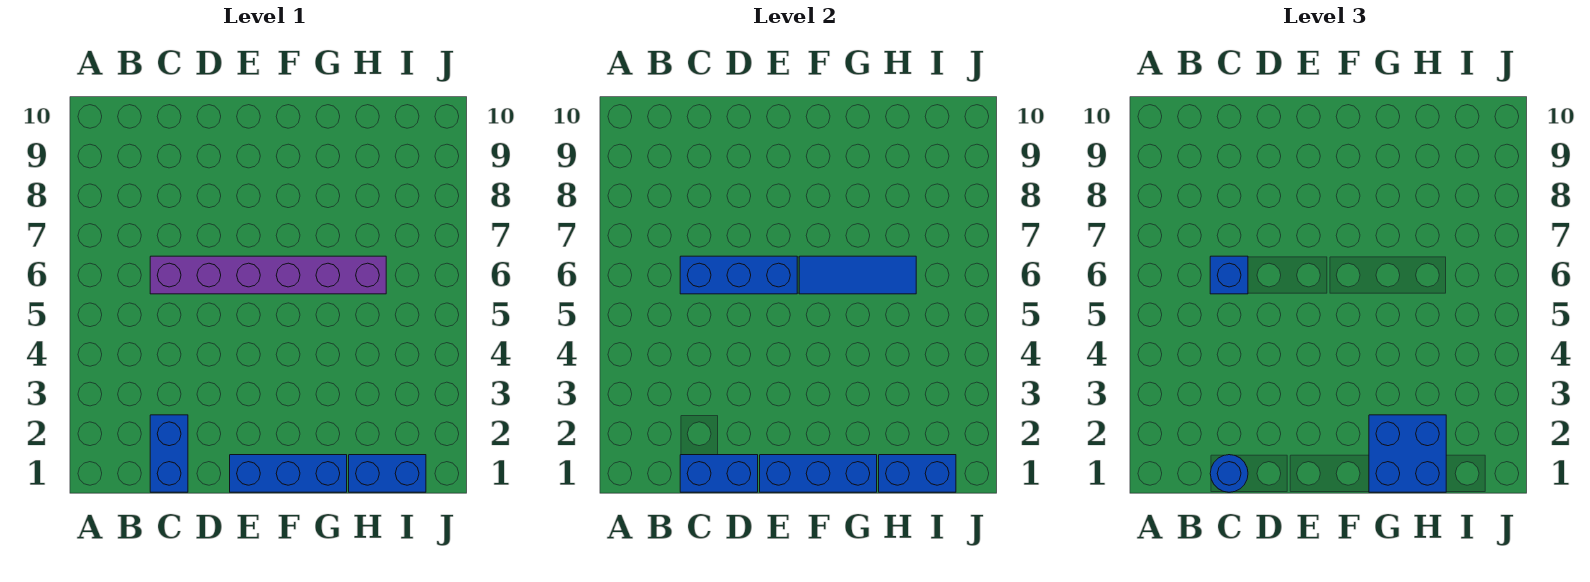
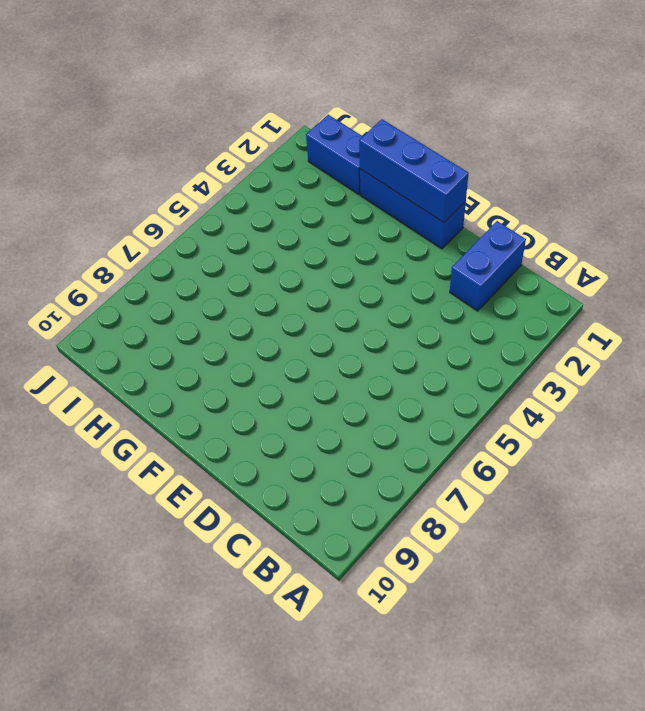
none -> purple brick C6:H6 level 1
none -> blue brick C1:D1 level 2
none -> blue brick C6:E6 level 2

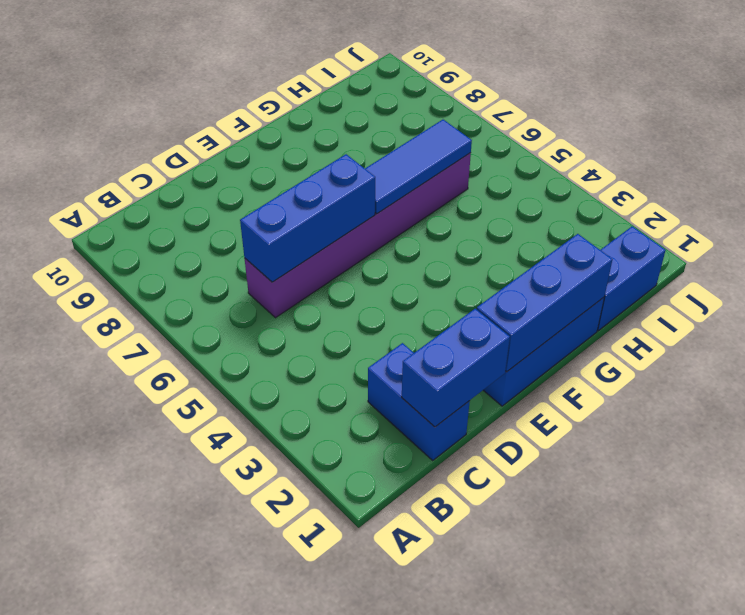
none -> blue brick H1:I1 level 2
none -> blue round brick C1 level 3
none -> blue brick C6 level 3

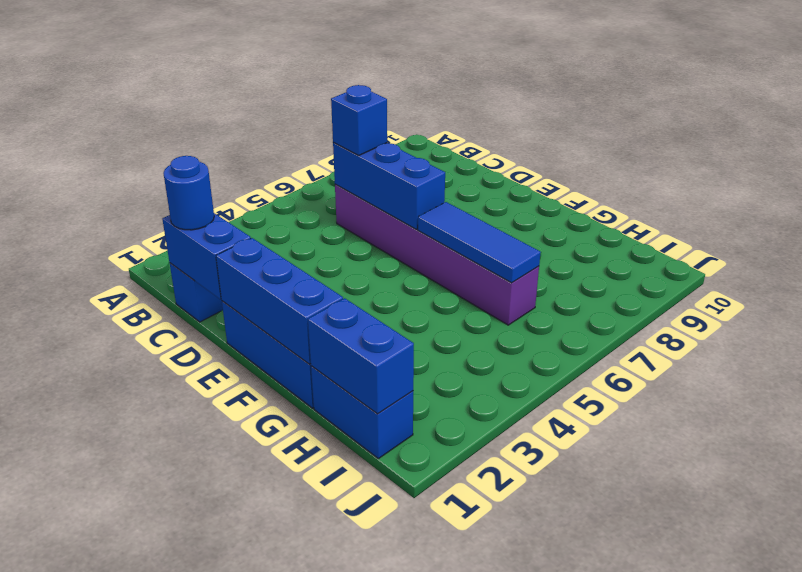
none -> blue brick G1:H2 level 3

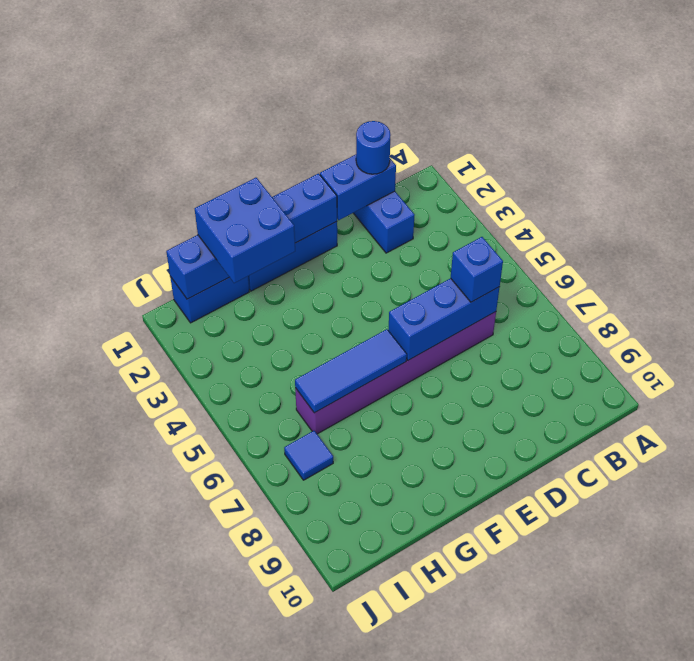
blue tile I7 level 1 -> none

